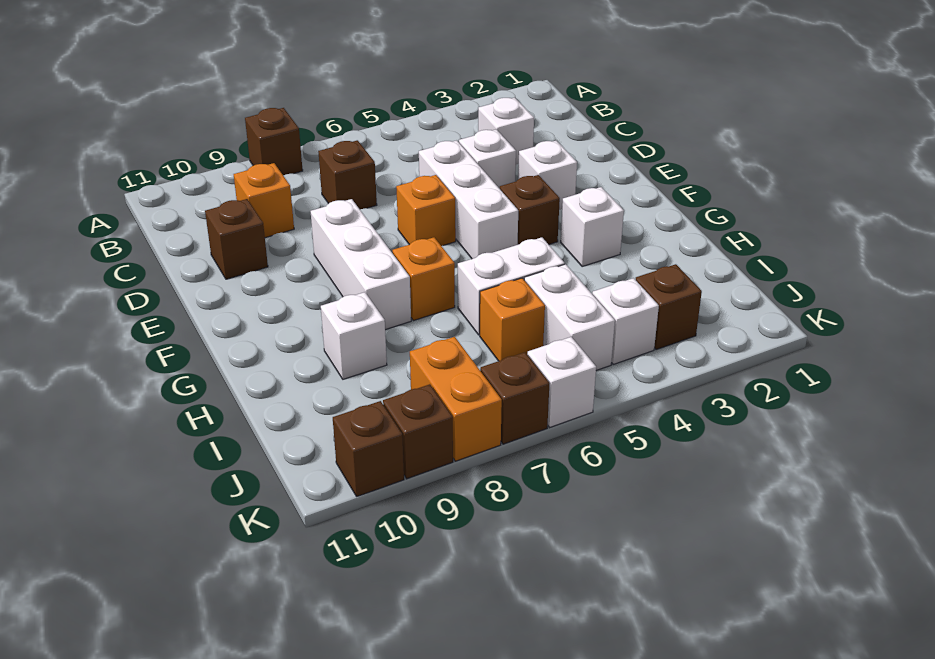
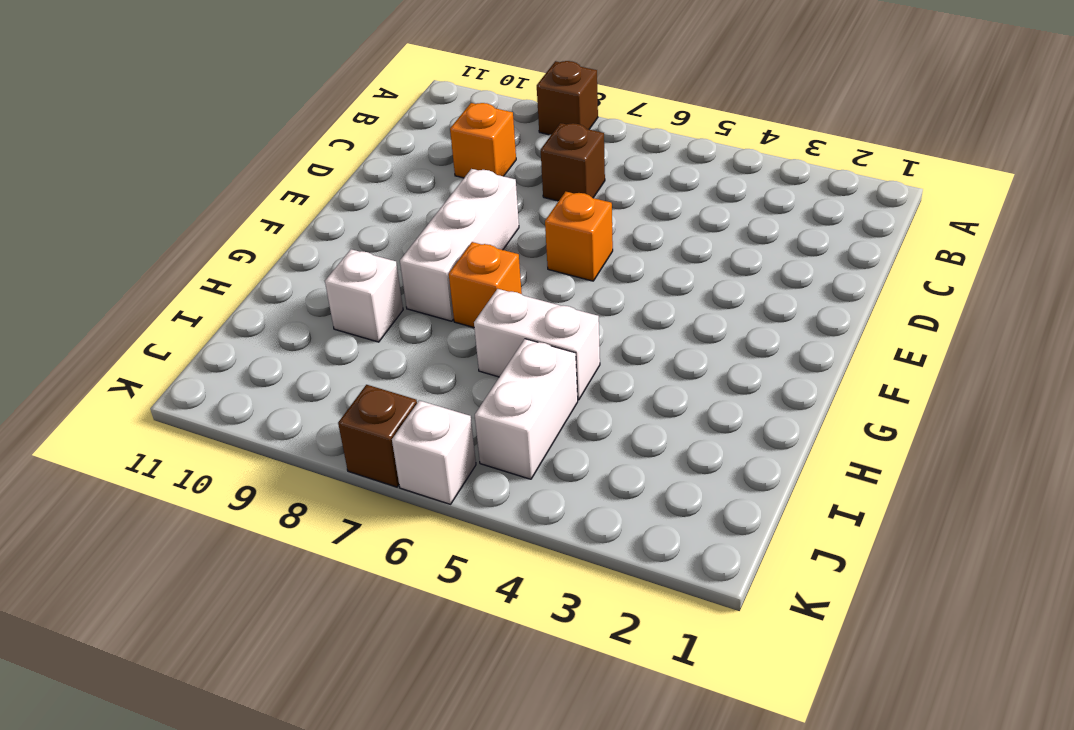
none -> white brick C3 level 1
none -> white brick D4 level 1
none -> white brick D5:F5 level 1

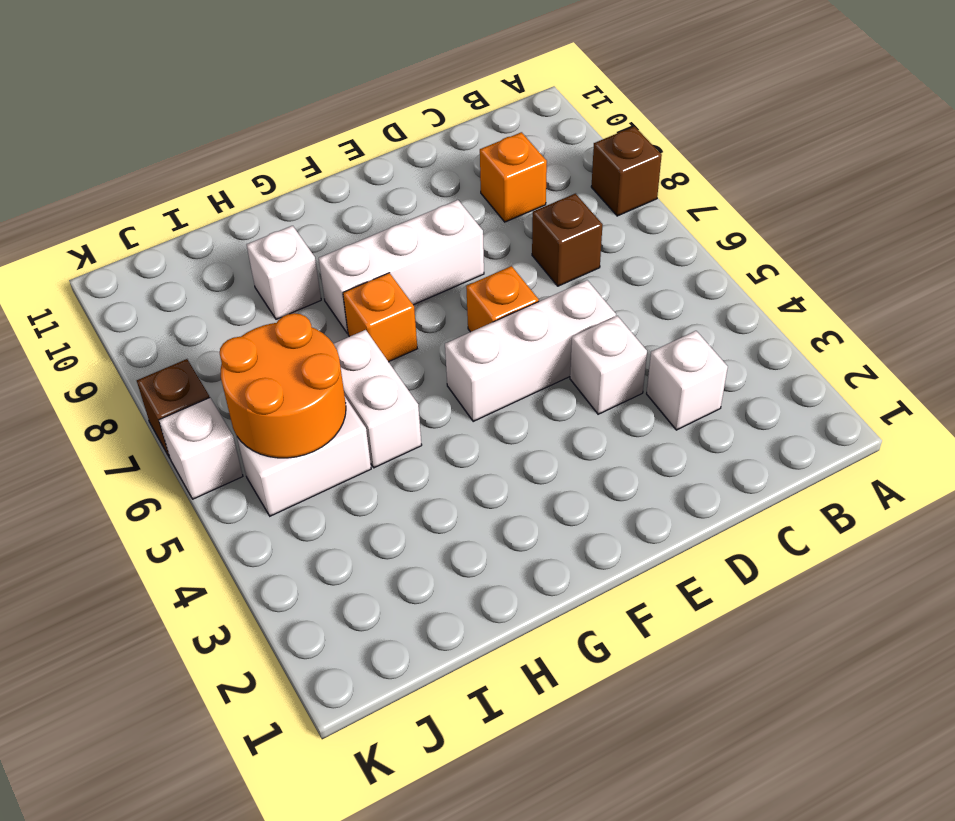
orange round brick I5:J6 level 2 -> none
none -> brown brick D10 level 1
none -> white brick E3 level 1
none -> brown brick F4 level 1

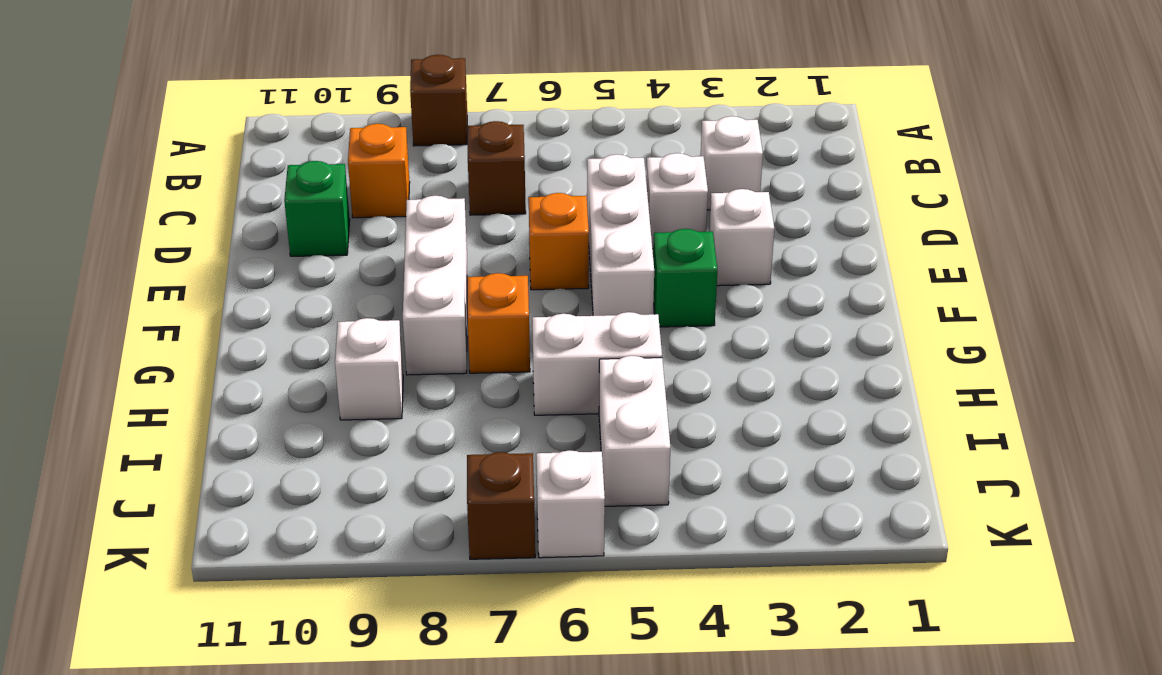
green brick D10 level 1 -> brown brick D10 level 1
green brick F4 level 1 -> brown brick F4 level 1
none -> white brick G3 level 1
none -> orange brick I6 level 1
none -> brown brick J3 level 1

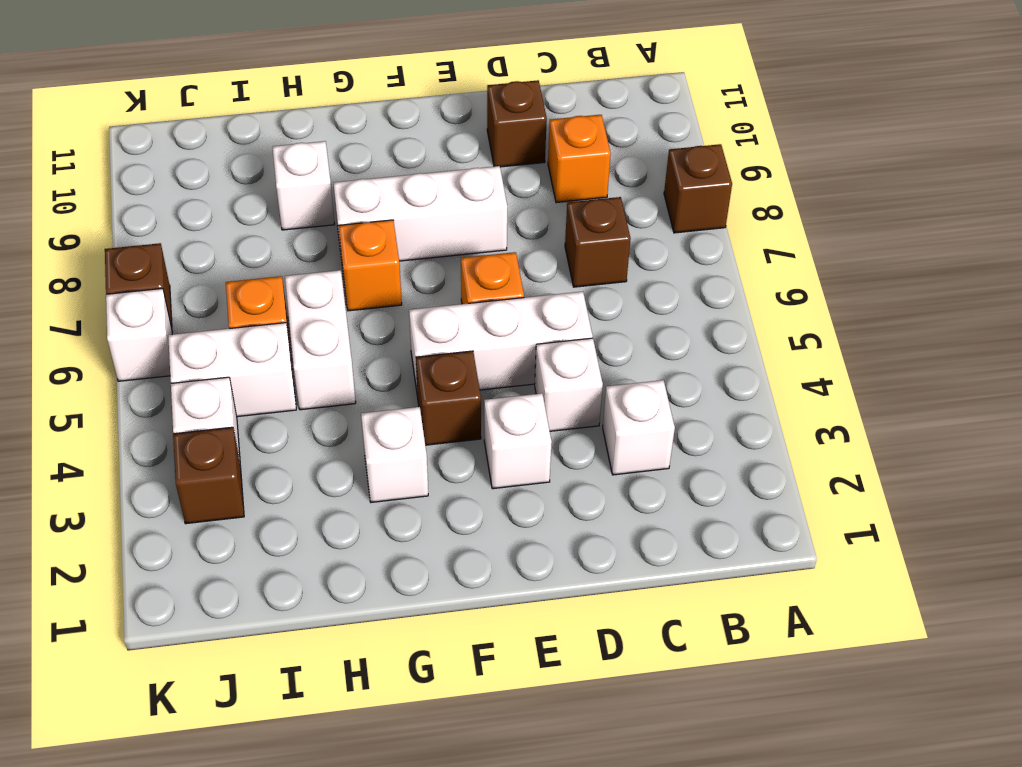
none -> orange brick J8:K8 level 1
none -> brown brick K9 level 1
none -> brown brick K10 level 1

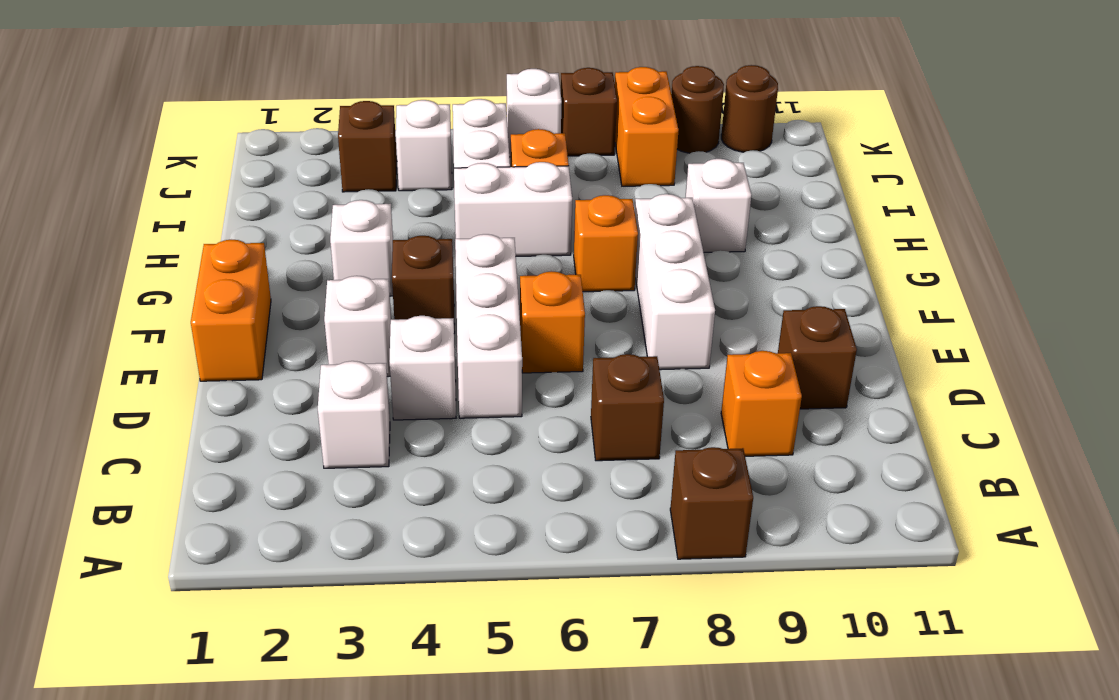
orange brick E1:F1 level 1 -> none
brown round brick K9 level 1 -> brown brick K9 level 1
brown round brick K10 level 1 -> brown brick K10 level 1

